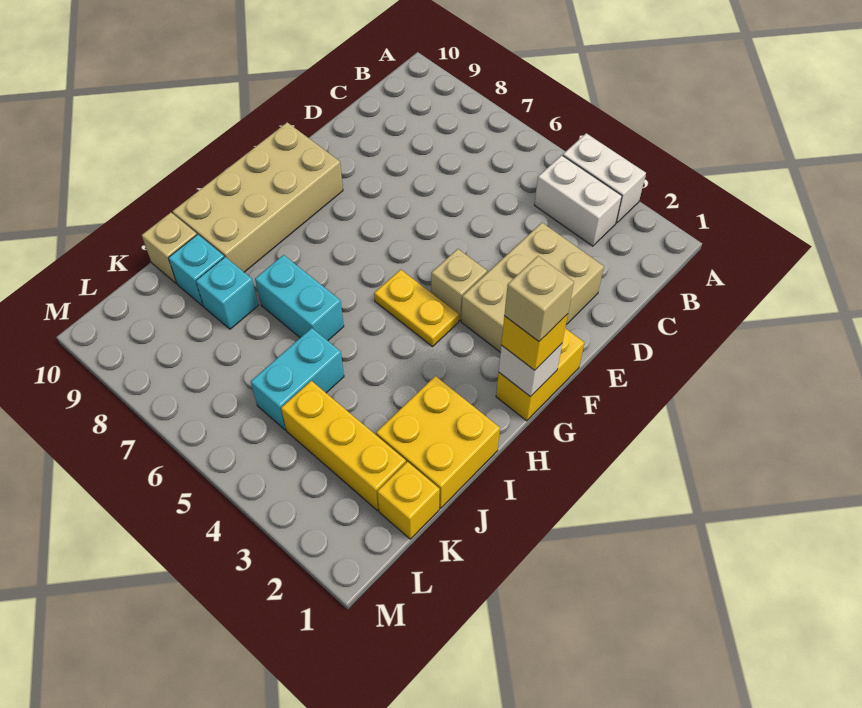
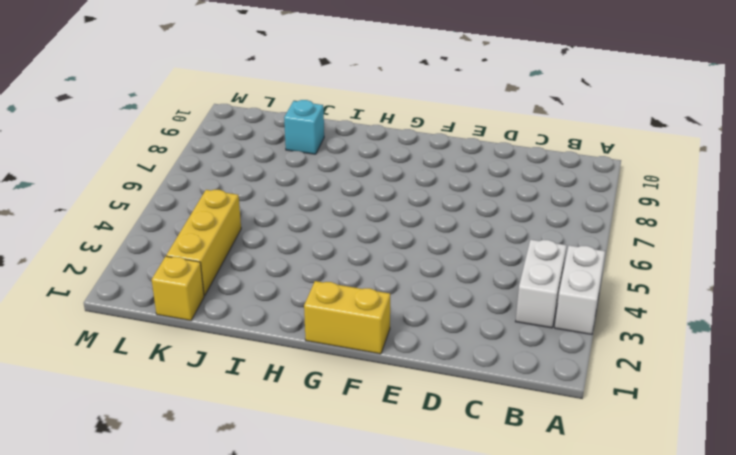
none -> tan brick D2:F3 level 1
none -> tan brick F4 level 1
none -> tan brick F9:I10 level 1

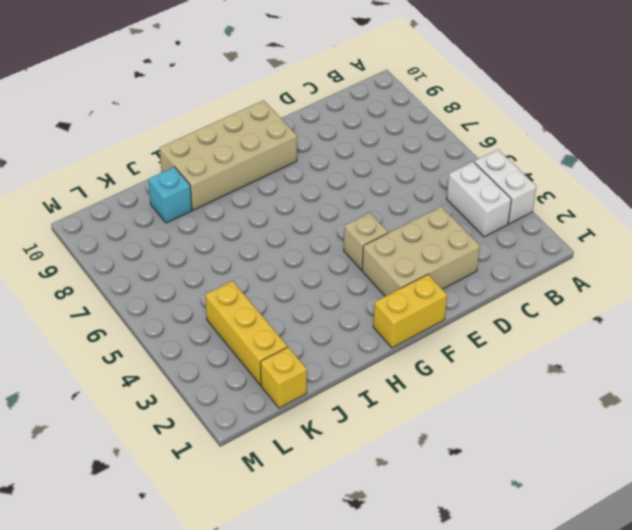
none -> yellow plate G4:G5 level 1
none -> yellow brick I1:J2 level 1
none -> cyan brick I6:I7 level 1

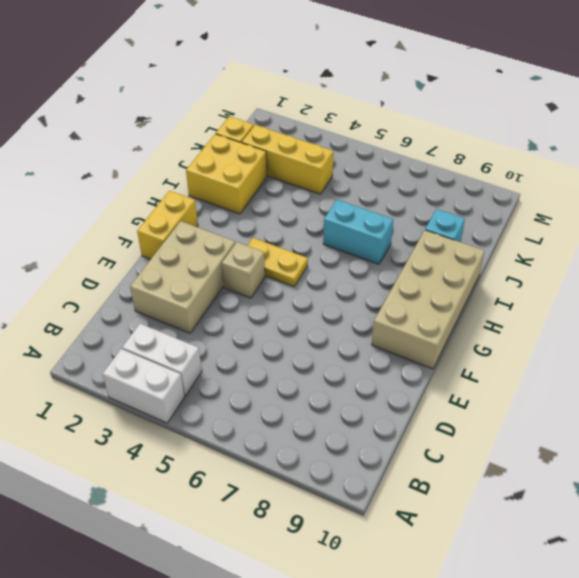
none -> cyan brick J5:K5 level 1
none -> cyan brick J8 level 1
none -> tan brick J10 level 1

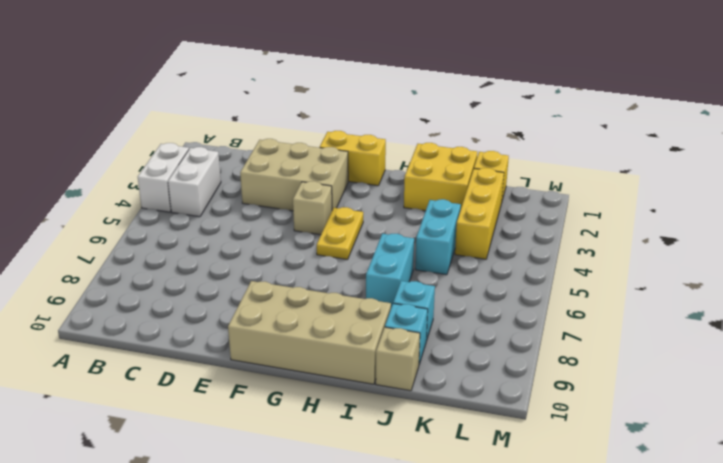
cyan brick J4:J5 level 1 -> cyan brick J5:K5 level 1
none -> white brick G1 level 2
none -> yellow brick G1 level 3
none -> tan brick G1 level 4

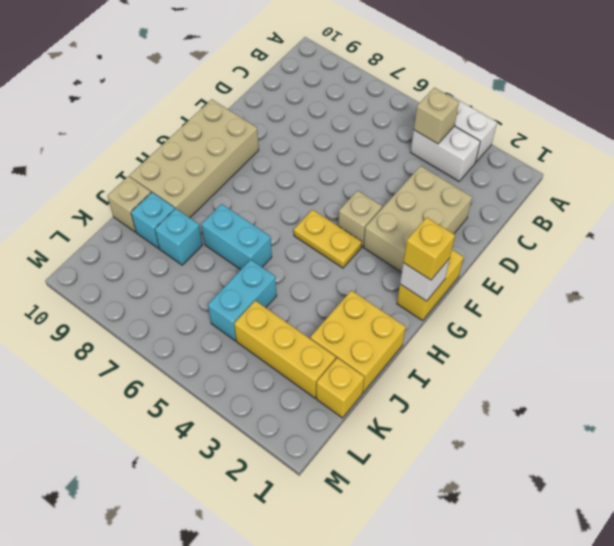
tan brick B4 level 2 -> tan brick G1 level 4

